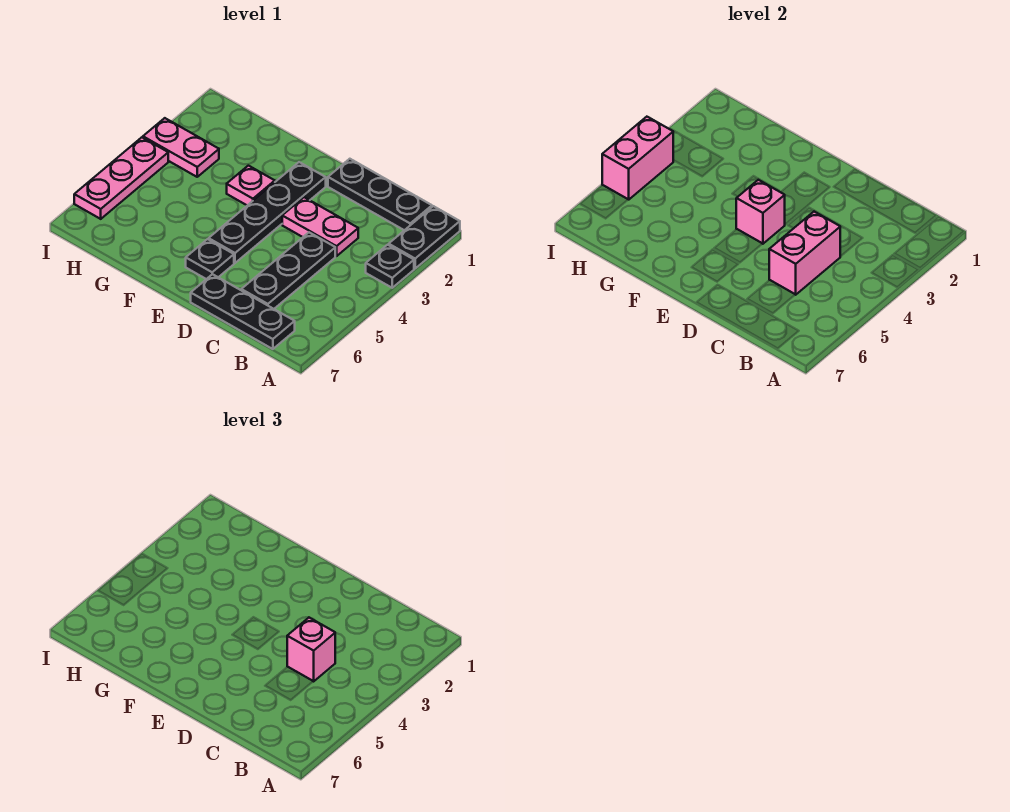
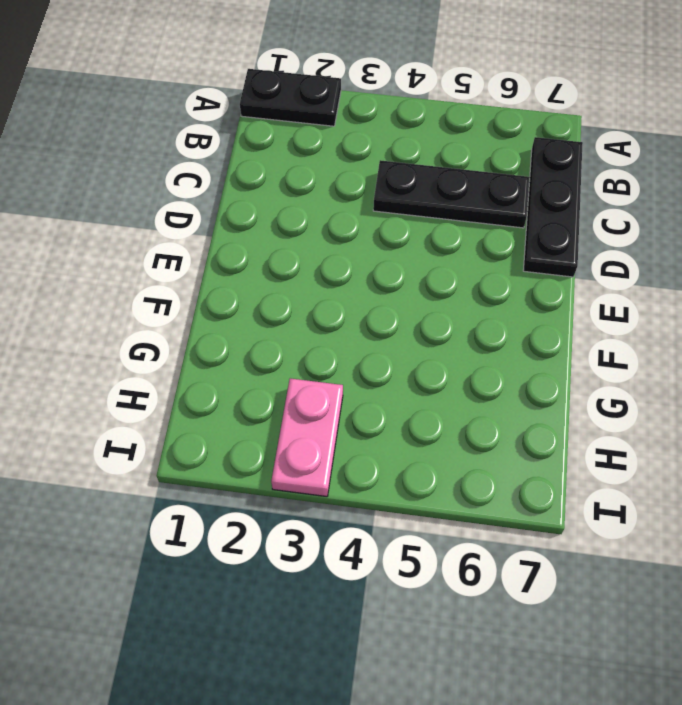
none -> black plate A3 level 1
none -> black plate B1:D1 level 1
none -> pink plate C3:D3 level 1

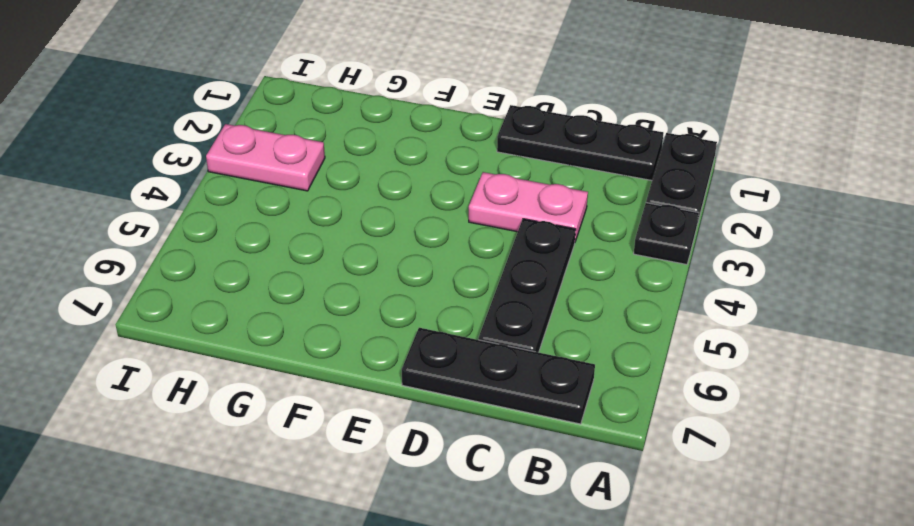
none -> black plate E2:E5 level 1
none -> black plate E6 level 1
none -> pink plate F3 level 1

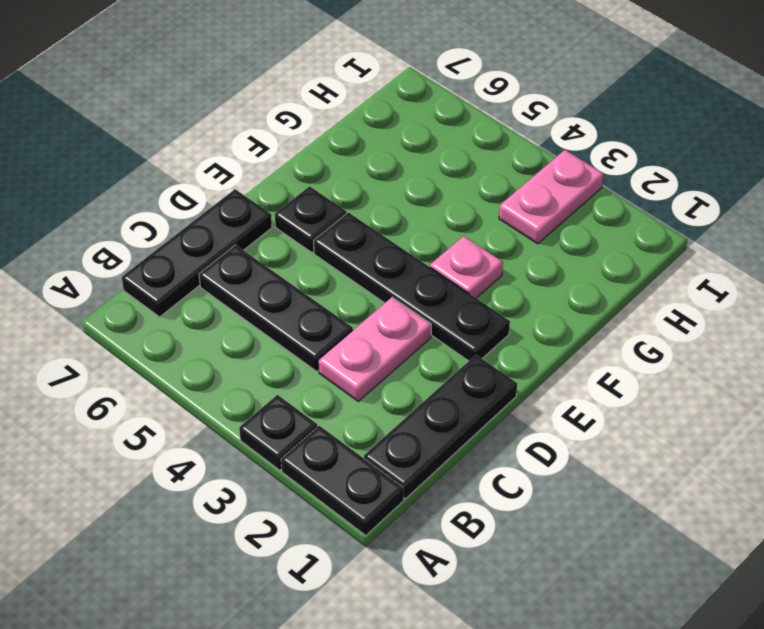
none -> pink plate I4:I6 level 1
none -> pink brick C4:C5 level 2
none -> pink brick E4 level 2

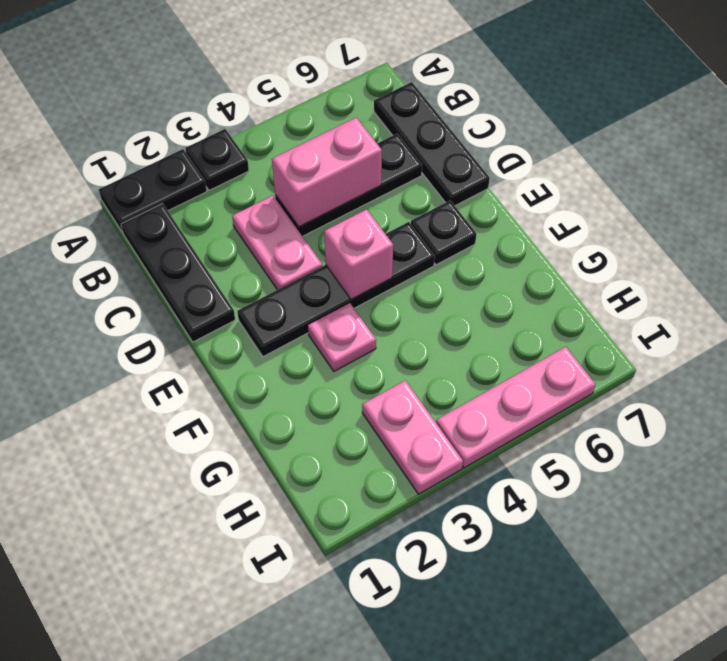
none -> pink brick I4:I5 level 2
none -> pink brick C4 level 3

